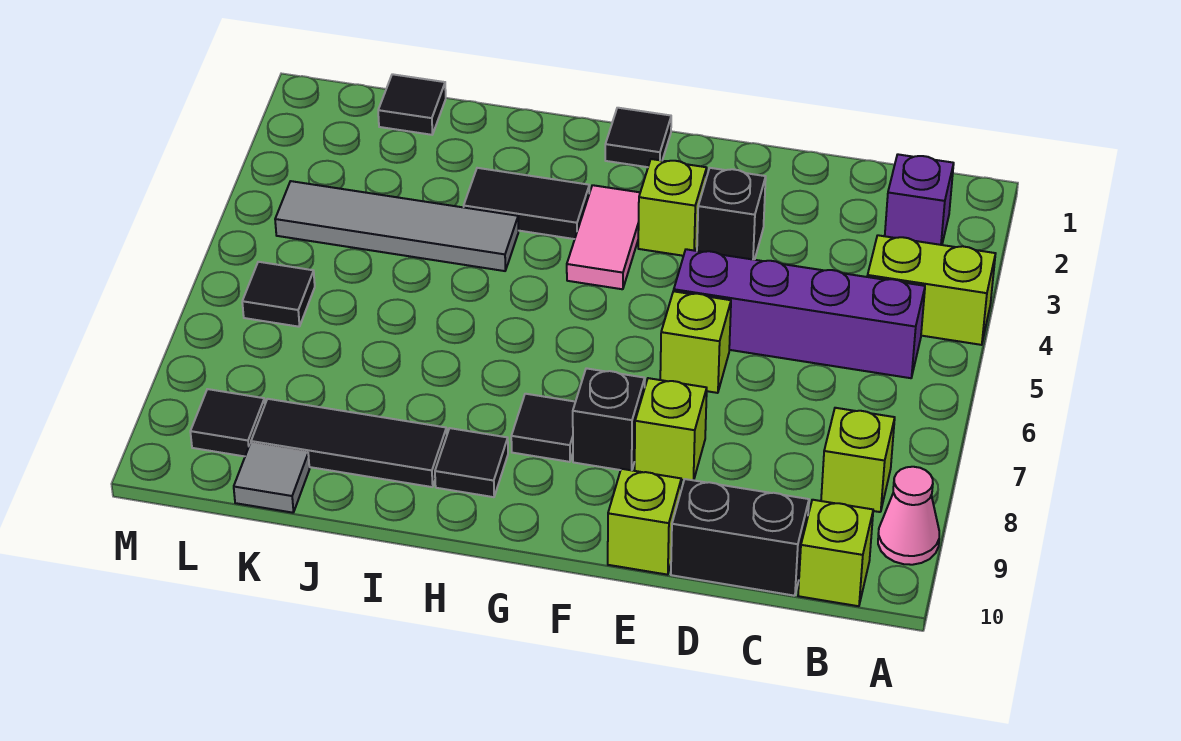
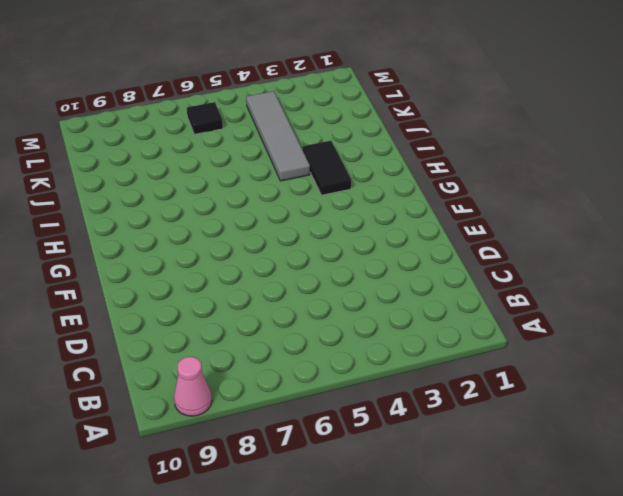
none -> lime brick A4:B4 level 1
none -> purple brick B2 level 1
none -> purple brick B5:E5 level 1

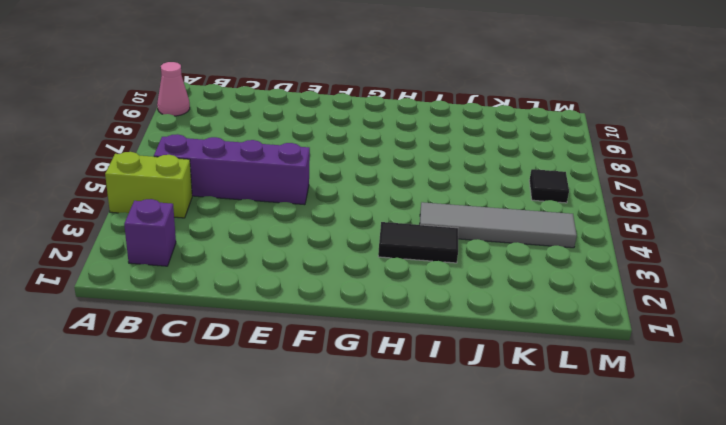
none -> lime brick B8 level 1
none -> lime brick B10 level 1
none -> black brick C10:D10 level 1

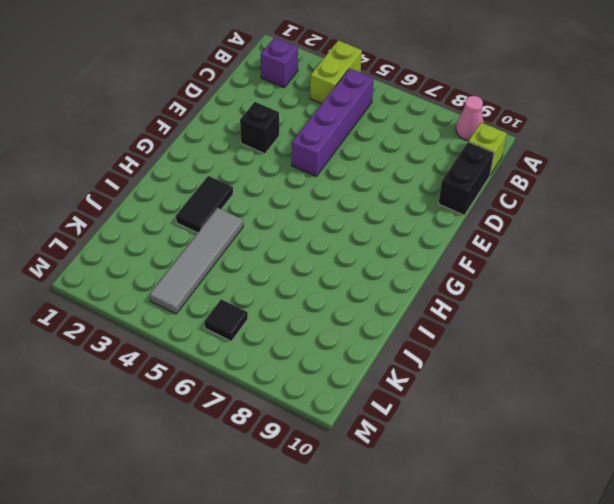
none -> lime brick B8 level 1
none -> lime brick E6 level 1
none -> lime brick E8 level 1

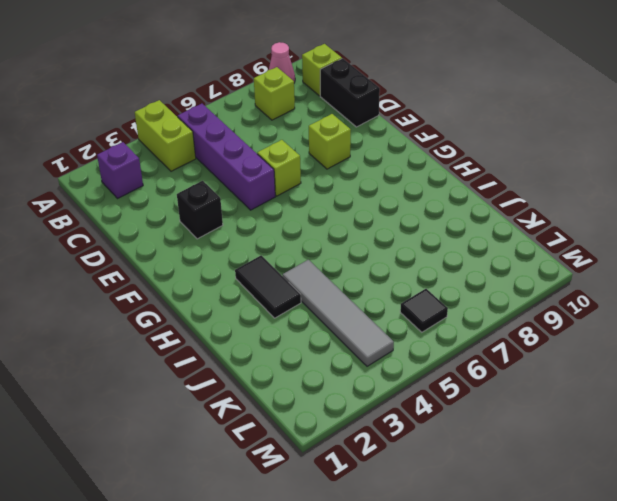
none -> lime brick E10 level 1
none -> lime brick F3 level 1
none -> black brick F8 level 1

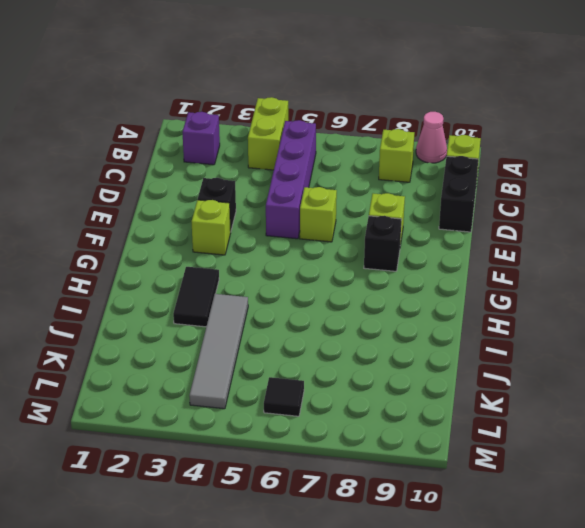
none -> lime brick E10 level 1
none -> black tile G1 level 1
none -> pink tile G3:G4 level 1

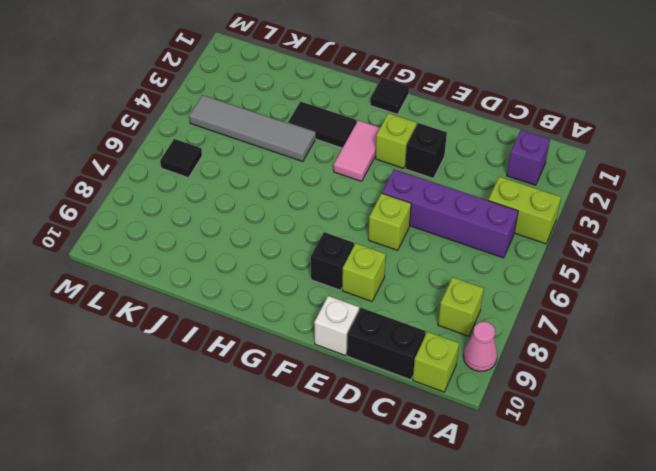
white brick E10 level 1 -> lime brick E10 level 1
none -> black tile G8 level 1
none -> black tile H9 level 1
none -> black tile I9:K9 level 1

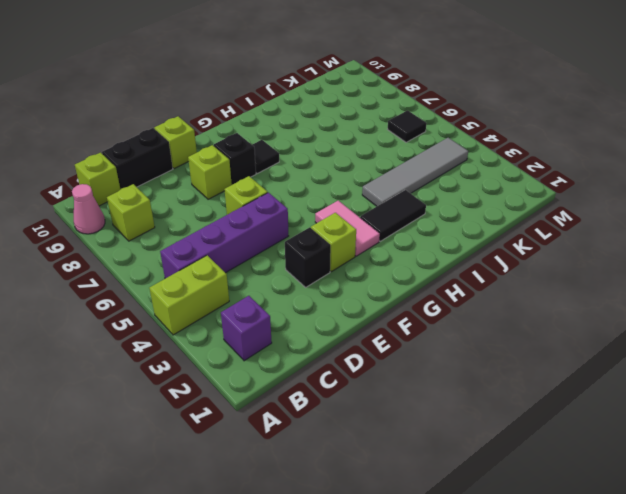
none -> black tile G1 level 1
none -> black tile H9 level 1
none -> black tile I9:K9 level 1

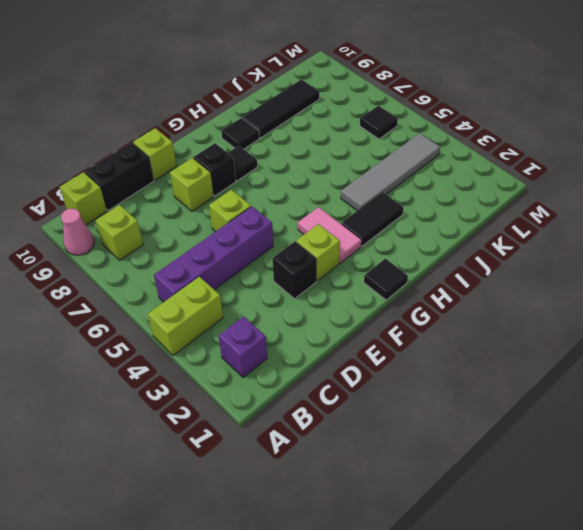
none -> black tile K1 level 1
none -> grey tile K10 level 1
none -> black tile L9 level 1

